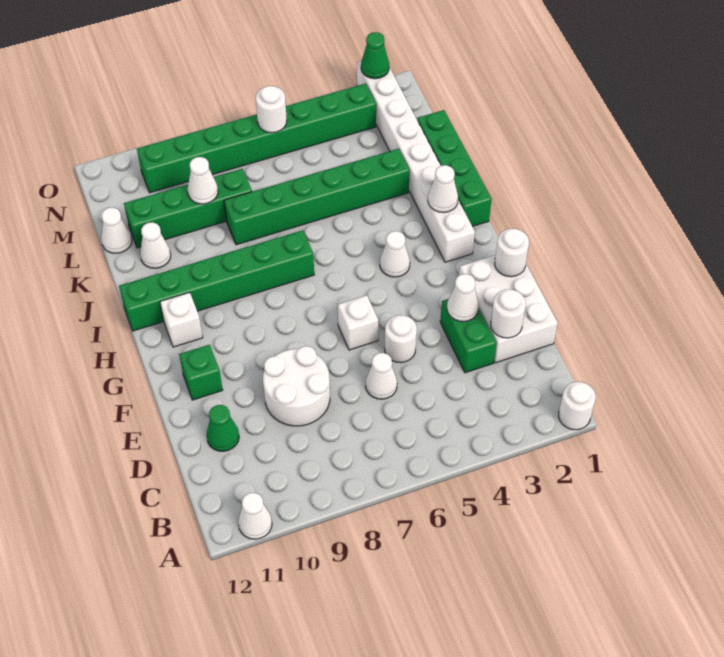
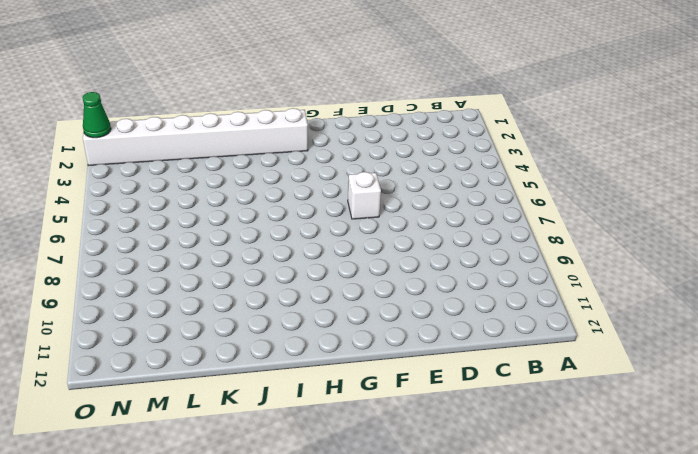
none -> white round brick A1 level 1
none -> white cone A11 level 1
none -> white brick D1:F2 level 1

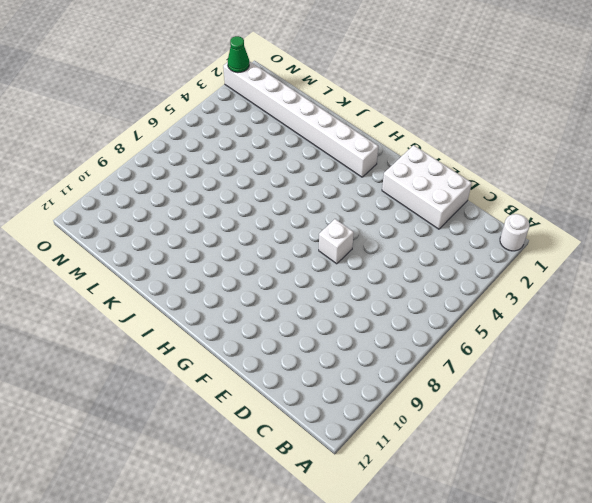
none -> white cone A11 level 1
none -> green brick D3:E3 level 1
none -> white cone D6 level 1

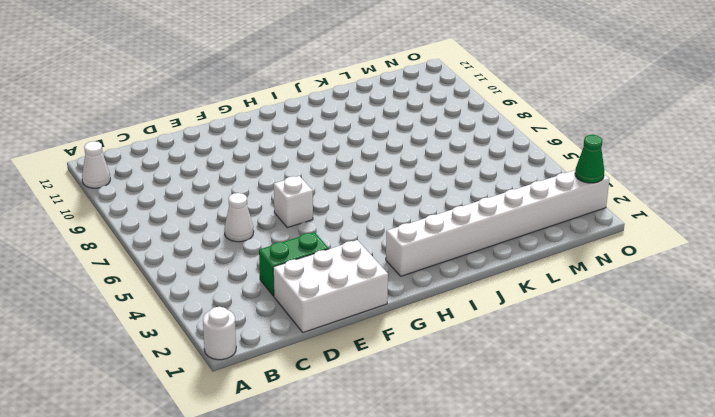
none -> white round brick D8:E9 level 1
none -> green cone D11 level 1
none -> white round brick E5 level 1

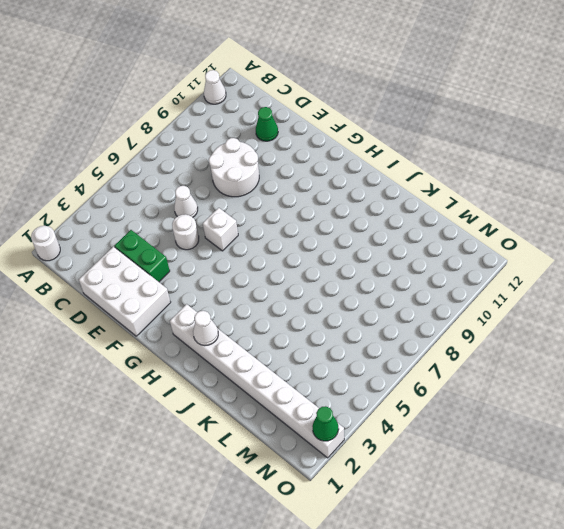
none -> green brick F11 level 1
none -> white cone H4 level 1
none -> white brick H11 level 1

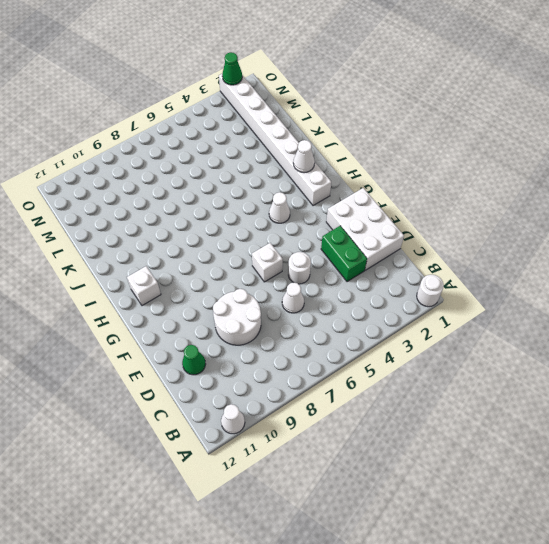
none -> green brick F11 level 1
none -> green brick I1:L1 level 1
none -> green brick I7:I12 level 1

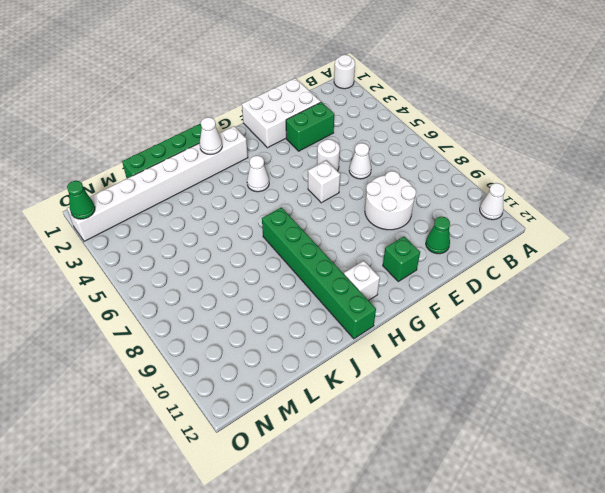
none -> green brick K3:K8 level 1
none -> white cone K11 level 1
none -> green brick L8:L11 level 1

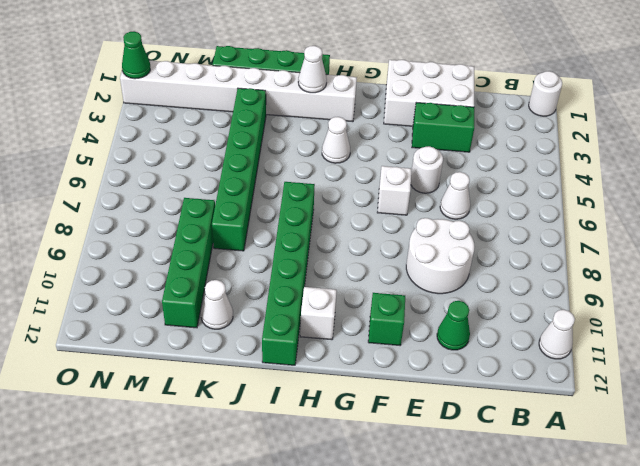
none -> white cone L12 level 1
none -> green brick N3:N10 level 1
none -> white round brick D2 level 2

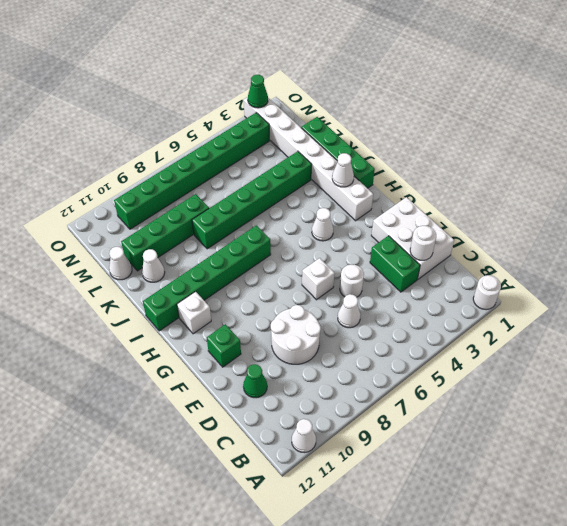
none -> white cone E3 level 2
none -> white round brick F1 level 2
none -> white cone L9 level 2

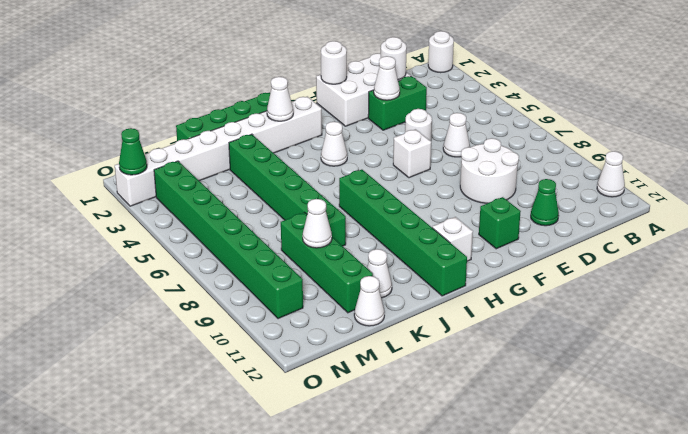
none -> white round brick N6 level 2

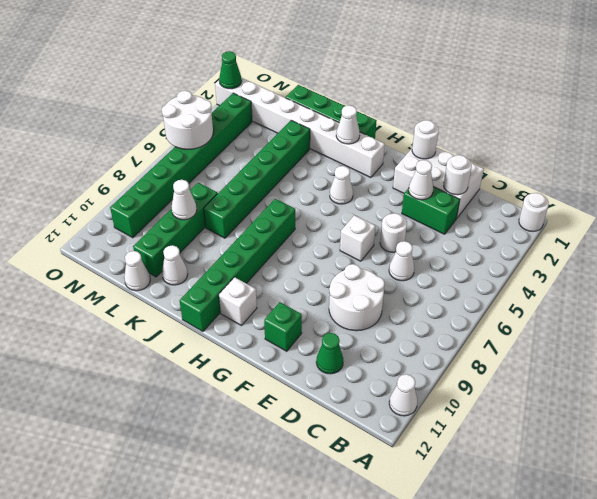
white round brick N5:O6 level 2 -> white round brick N6 level 2

